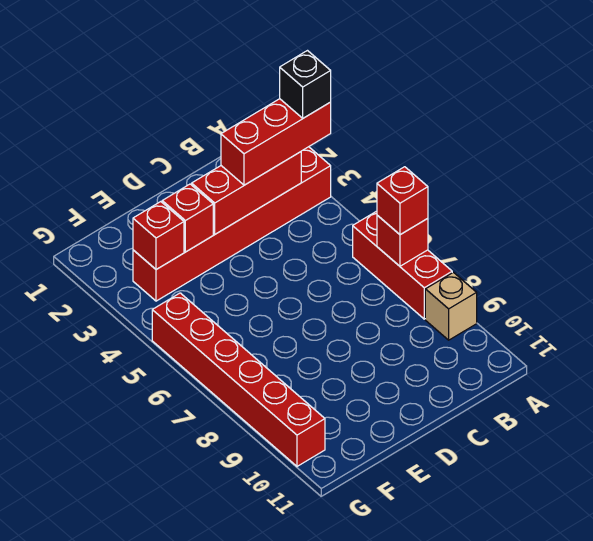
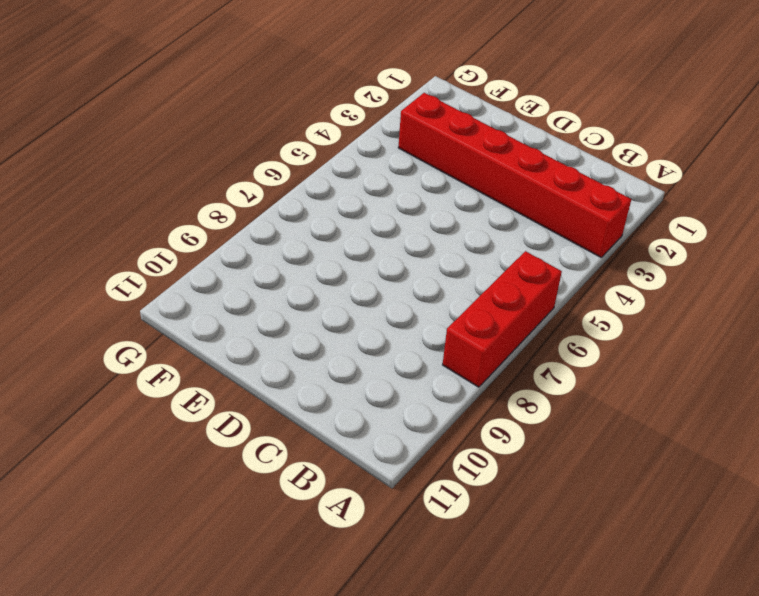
none -> tan brick A9 level 1
none -> red brick G5:G10 level 1

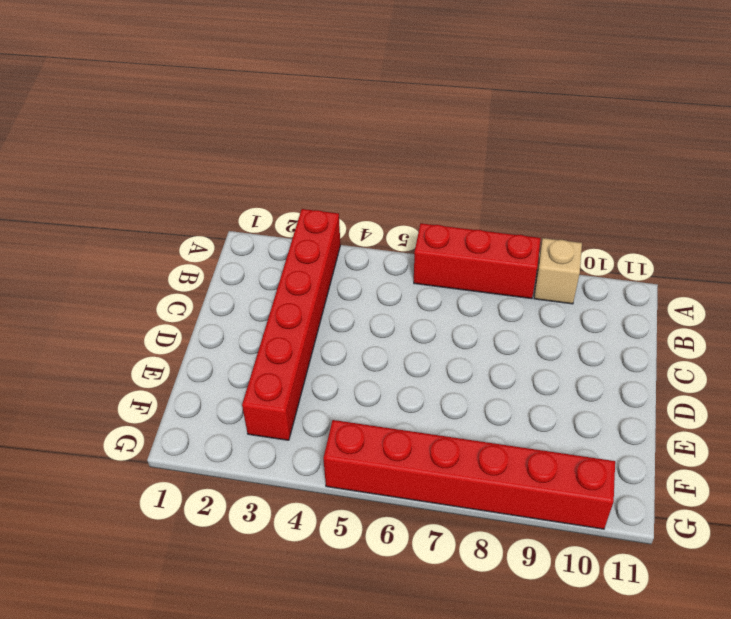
none -> red brick A7 level 2
none -> red brick B3:D3 level 2

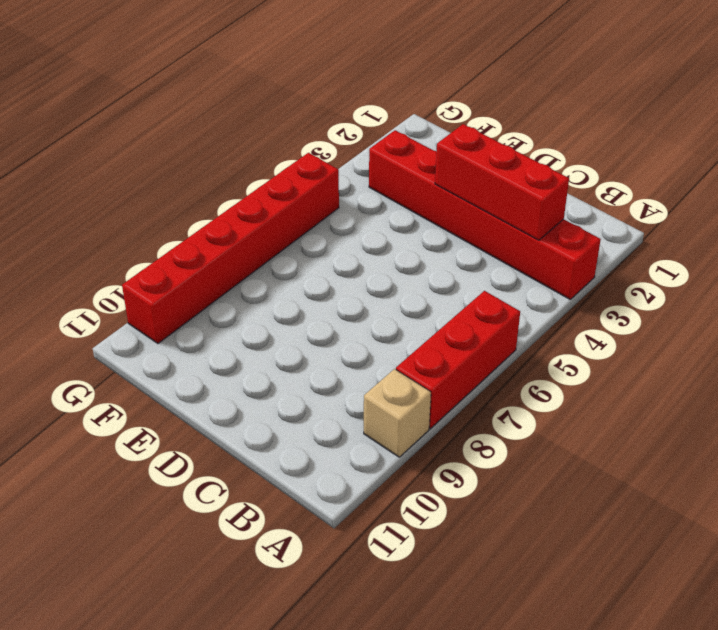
none -> red brick A7 level 2
none -> red brick E3 level 2

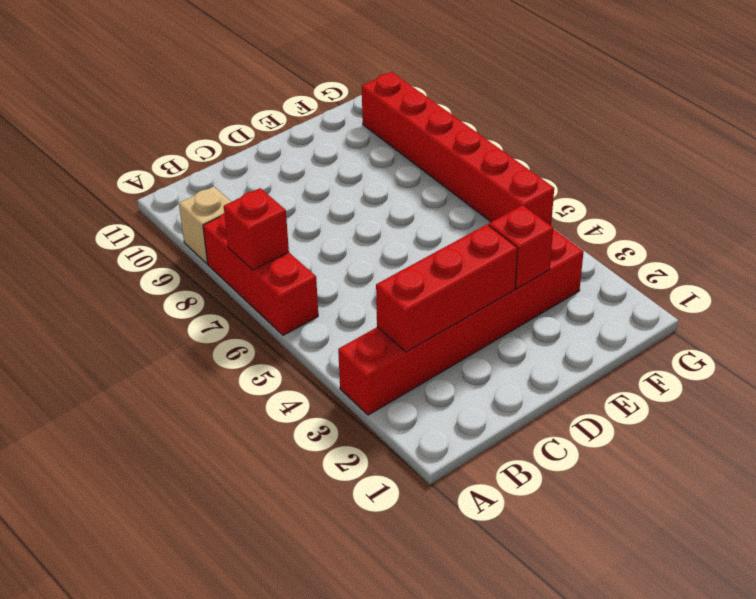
none -> red brick F3 level 2
none -> red brick A3:C3 level 3

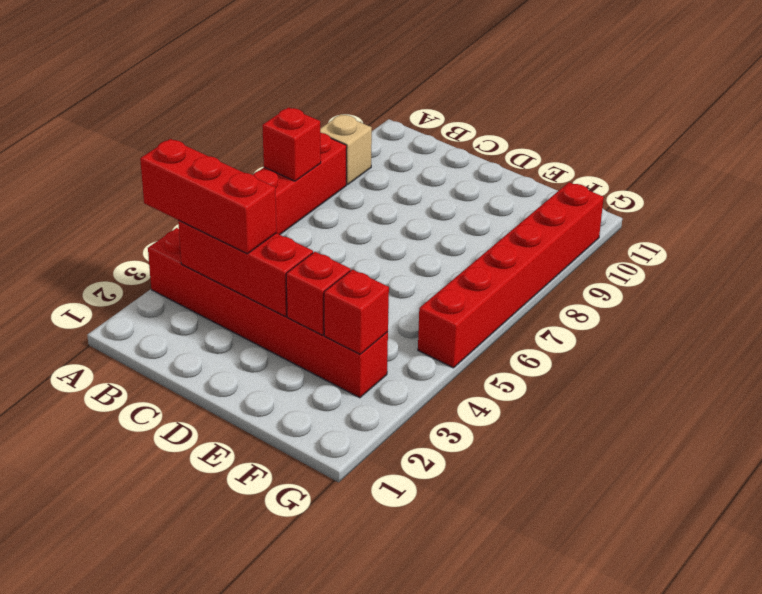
none -> red brick A7 level 3
none -> black brick A3 level 4

